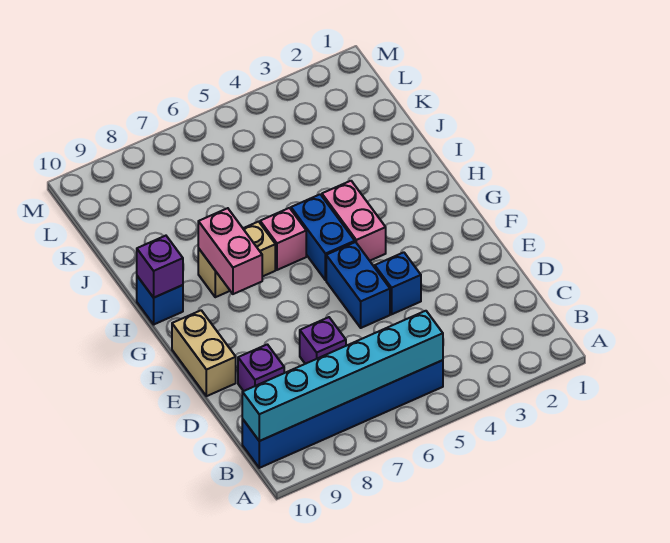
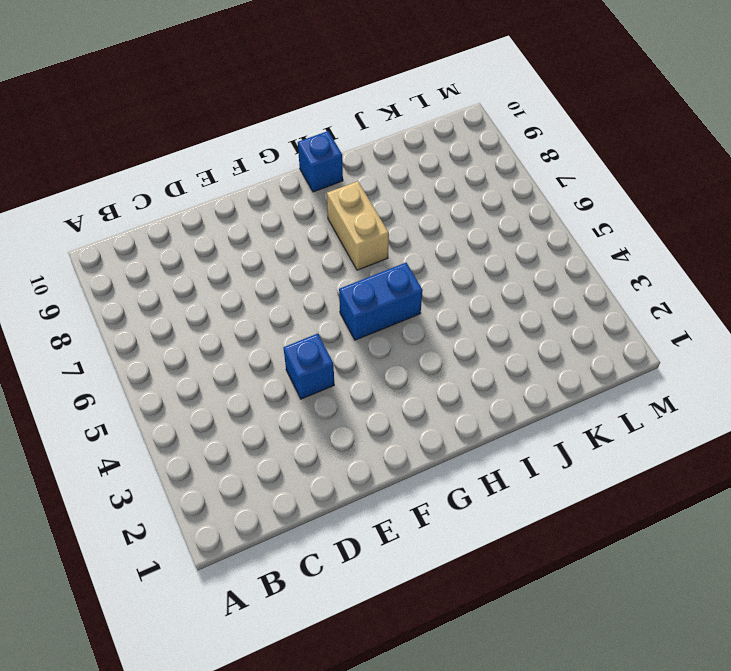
none -> blue brick B5:B10 level 1
none -> purple brick D7 level 1
none -> purple brick D9 level 1

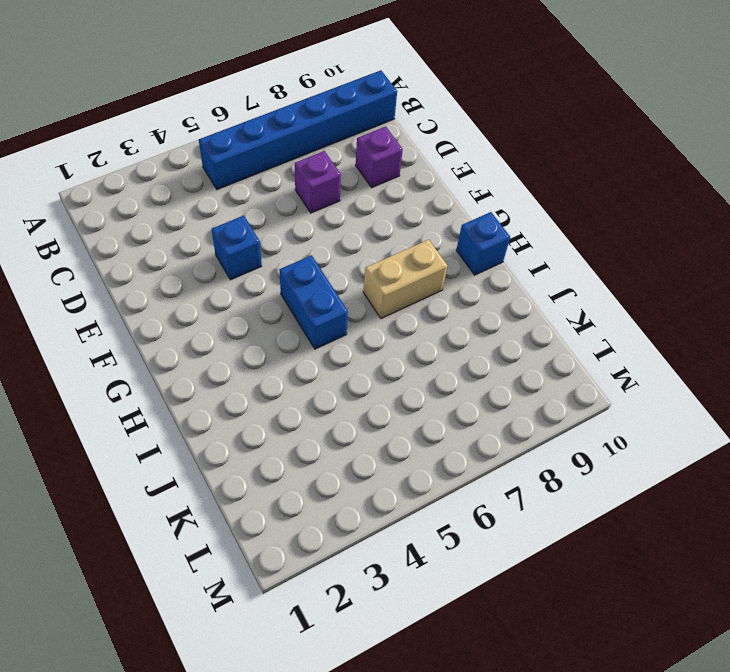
none -> blue brick E5:F5 level 1
none -> tan brick E10:F10 level 1
none -> pink brick G4:H4 level 1

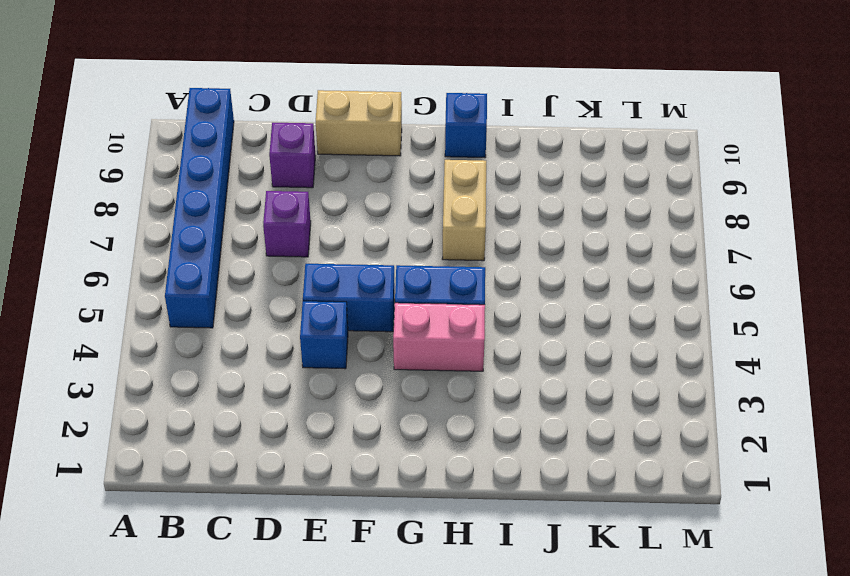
none -> pink brick H6 level 1
none -> cyan brick B5:B10 level 2
none -> pink brick G8:H8 level 2

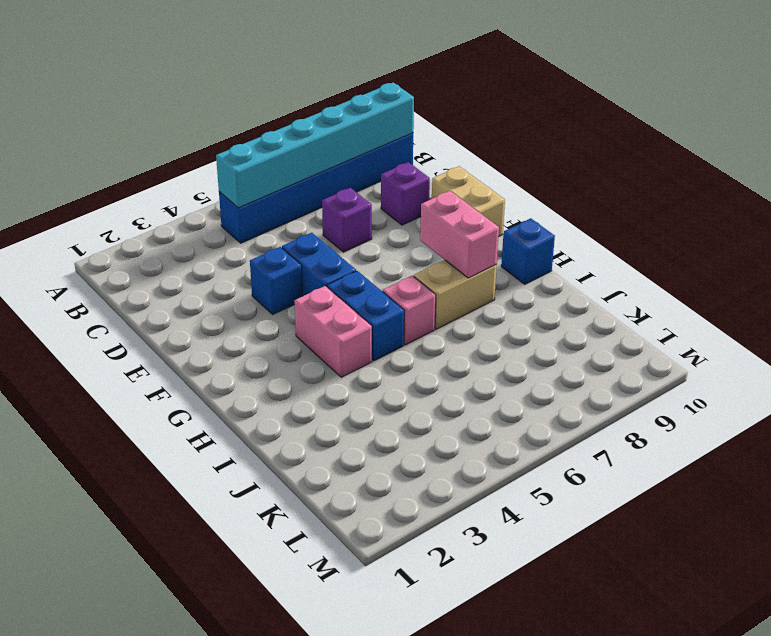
none -> purple brick H10 level 2

